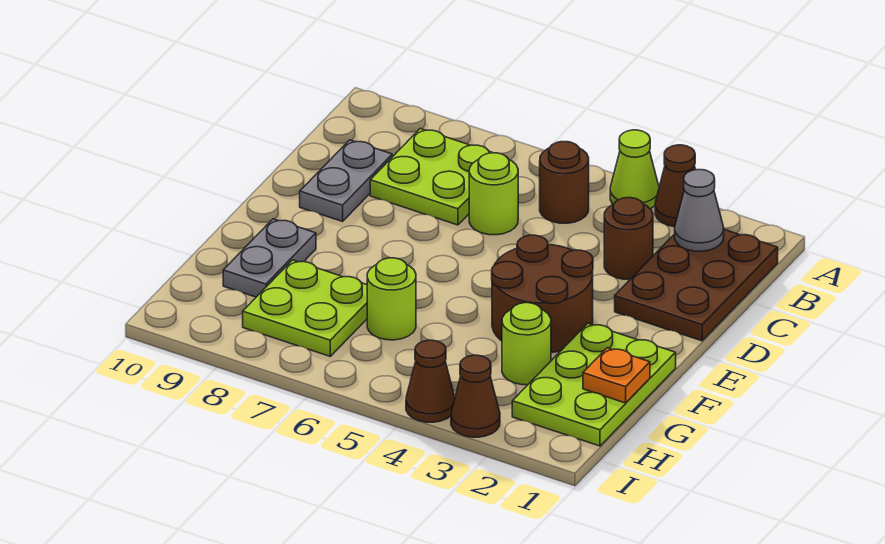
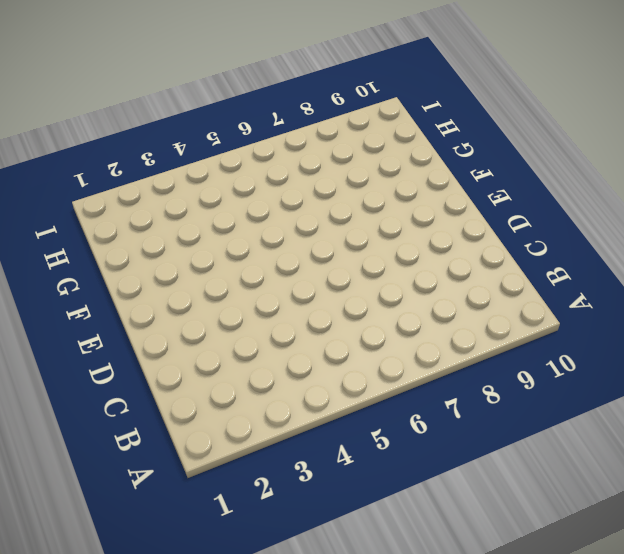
none -> brown cone A3 level 1
none -> lime cone A4 level 1
none -> brown plate B1:D2 level 1

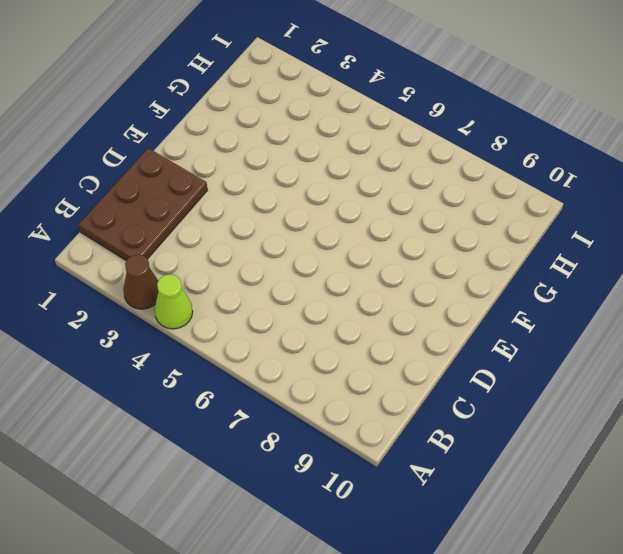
none -> brown round brick B5 level 1
none -> lime plate B7:C8 level 1
none -> brown round brick C3 level 1

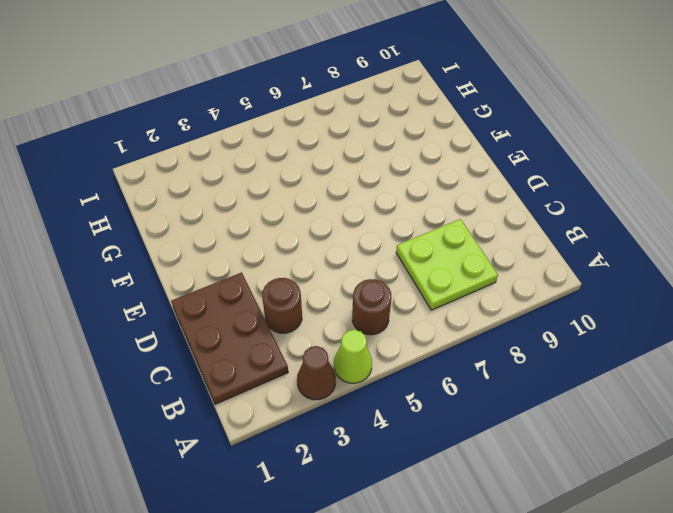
none -> lime round brick C6 level 1
none -> grey plate C9:D9 level 1
none -> brown round brick E3:F4 level 1

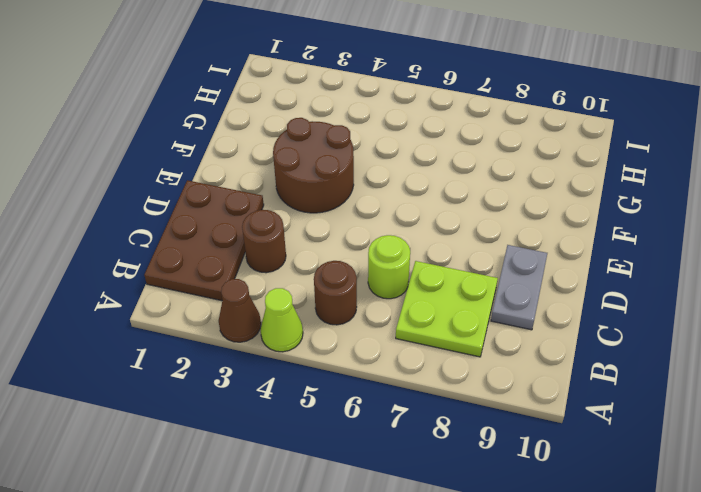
none -> lime plate F1:H2 level 1
none -> grey plate F9:G9 level 1
none -> lime round brick G3 level 1

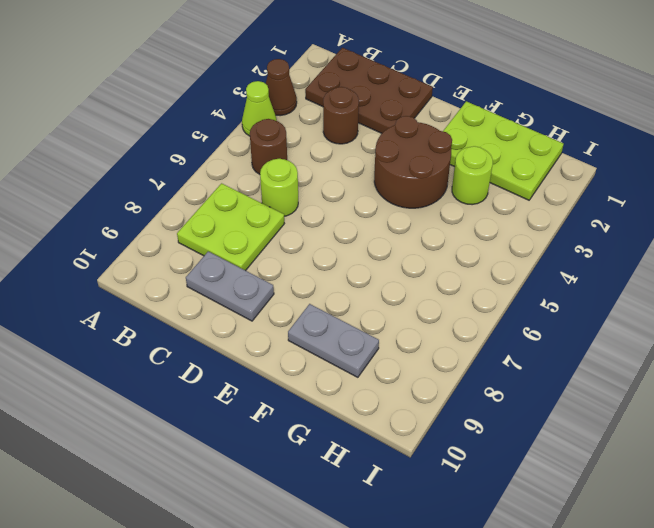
none -> lime round brick G6 level 1
none -> lime plate G7:H8 level 1
none -> brown cone I3 level 1

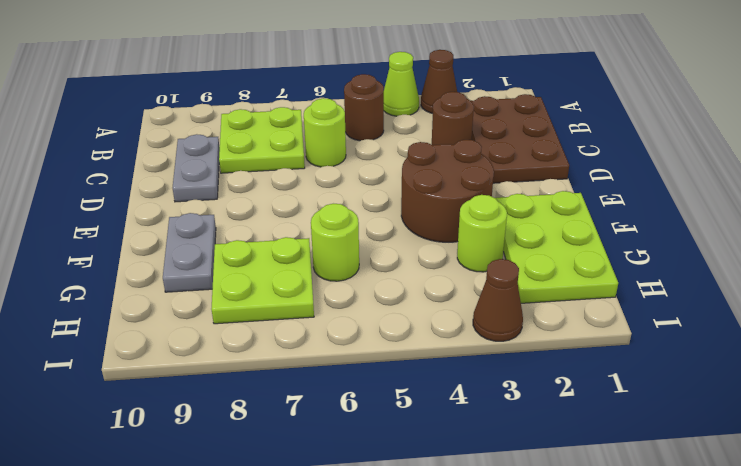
none -> brown cone I4 level 1
none -> grey cone B2 level 2
none -> orange plate G1 level 2

